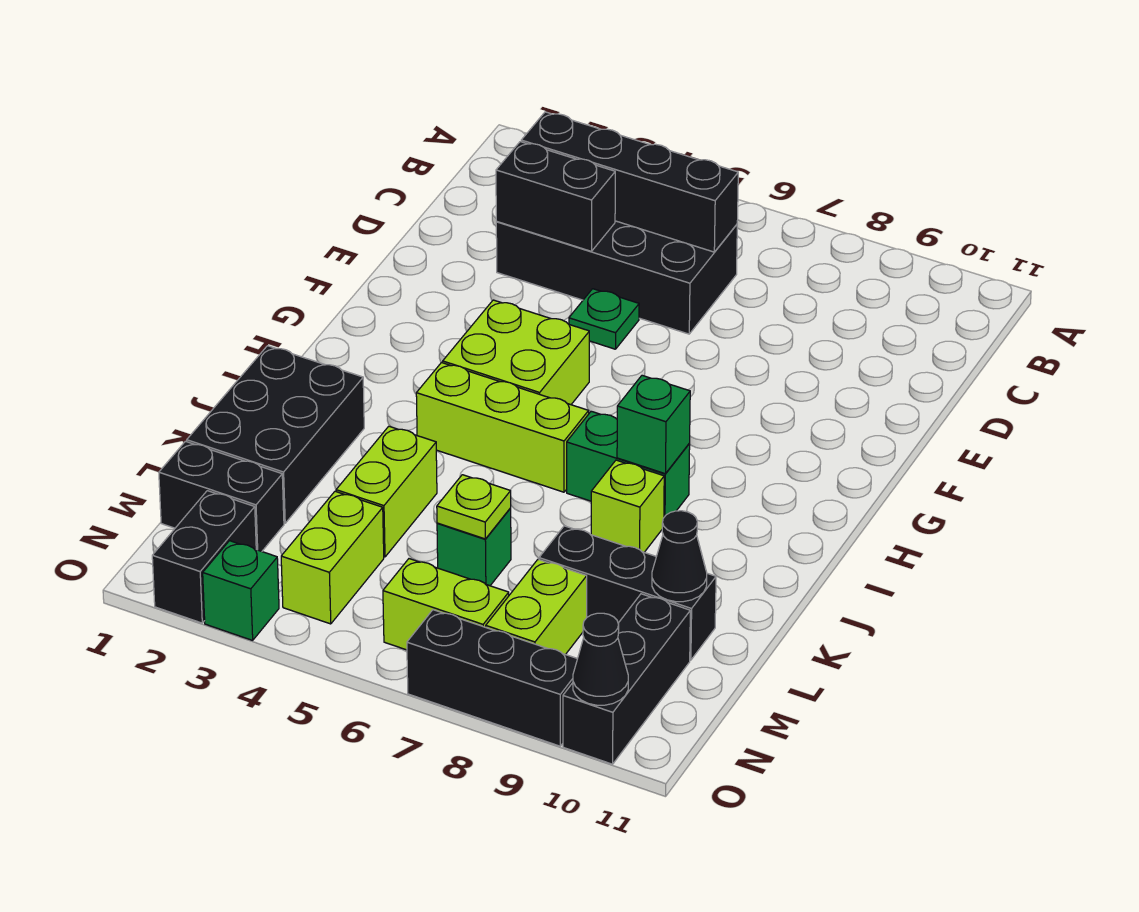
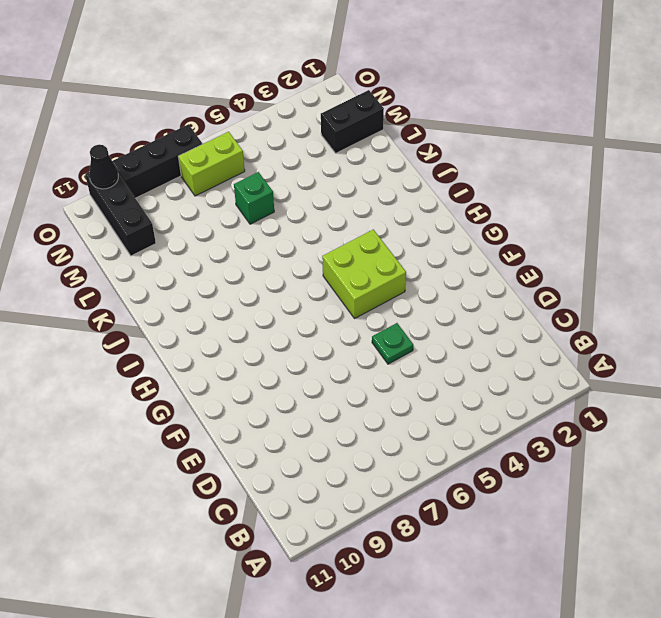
none -> black brick C3:D6 level 1
none -> lime brick I4:I6 level 1
none -> green brick I7:I8 level 1

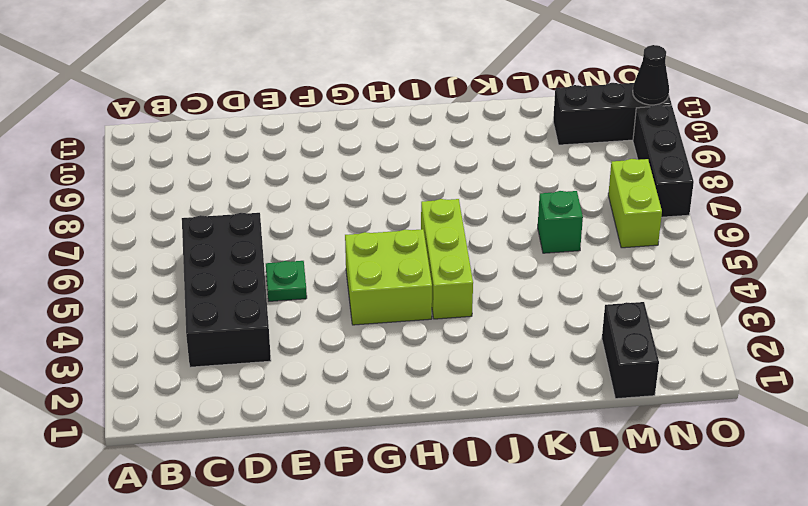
none -> green brick I7:I8 level 1
none -> black brick J1:L2 level 1
none -> lime brick J8 level 1

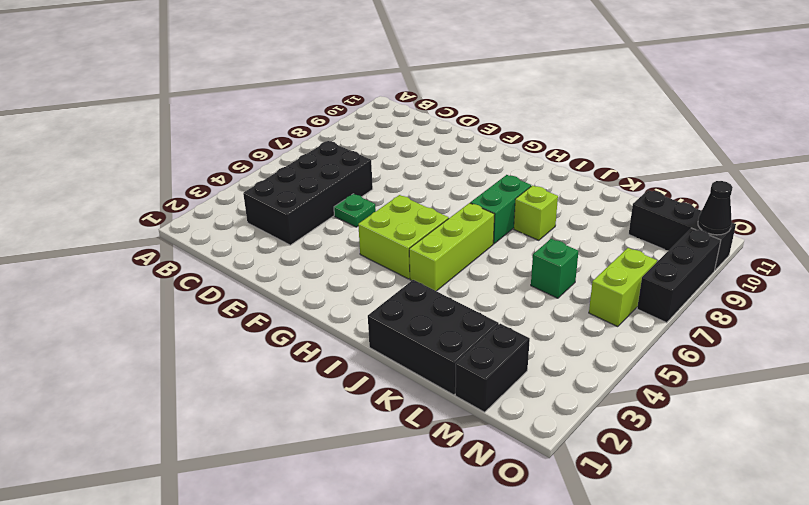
none -> lime brick K4:L4 level 1
none -> black brick L8:L10 level 1
none -> lime brick M4:N4 level 1

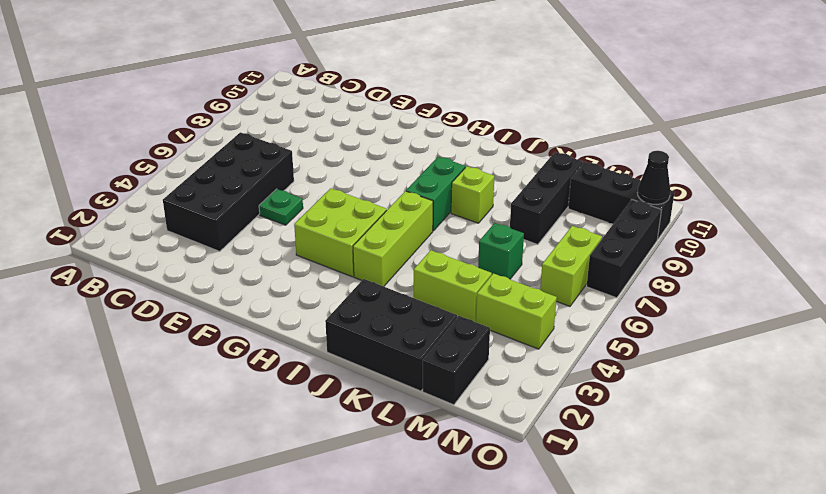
none -> lime brick M8:N8 level 1
none -> black brick N2:O2 level 1
none -> green brick O3 level 1

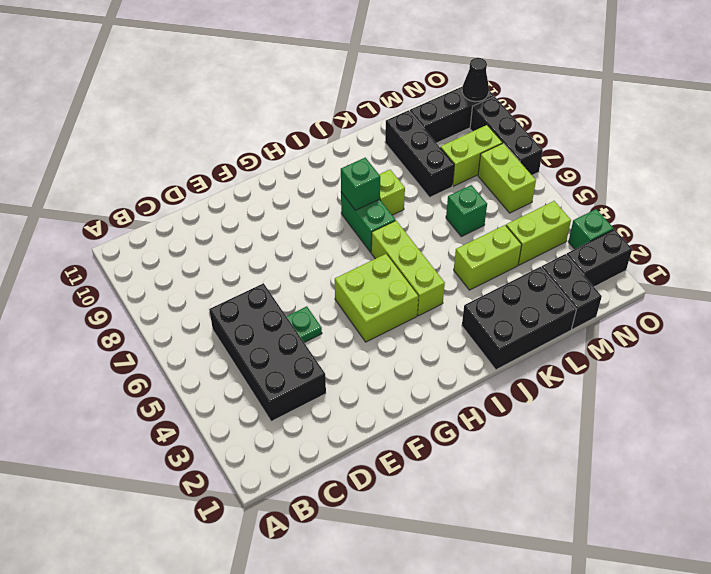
none -> black brick C3:C6 level 2
none -> black brick D3:D4 level 2
none -> lime plate L6 level 2

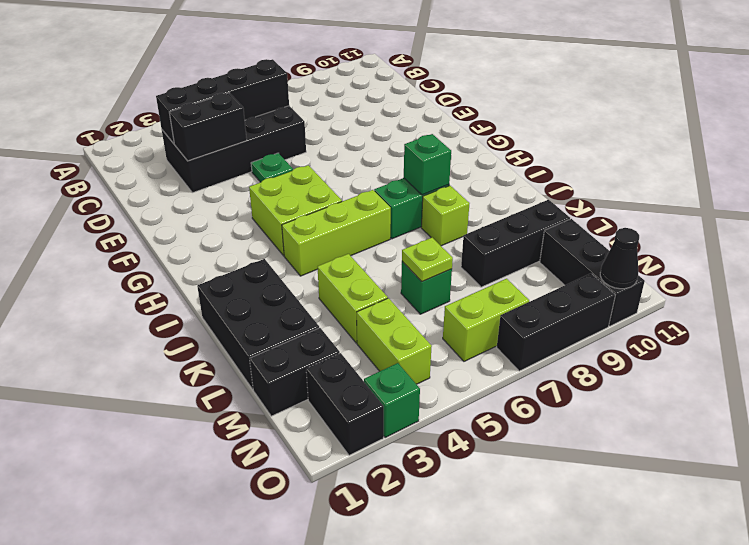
none -> lime brick M8:N8 level 1
none -> black cone L10 level 2

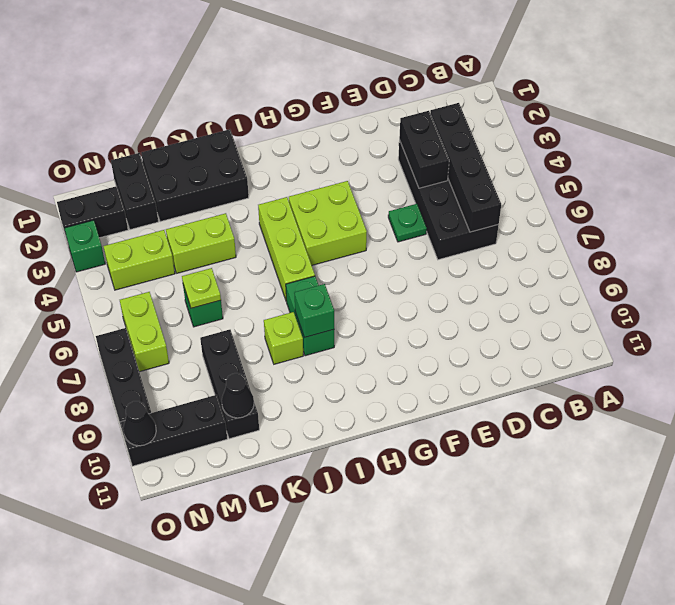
none -> lime brick M8:N8 level 1

